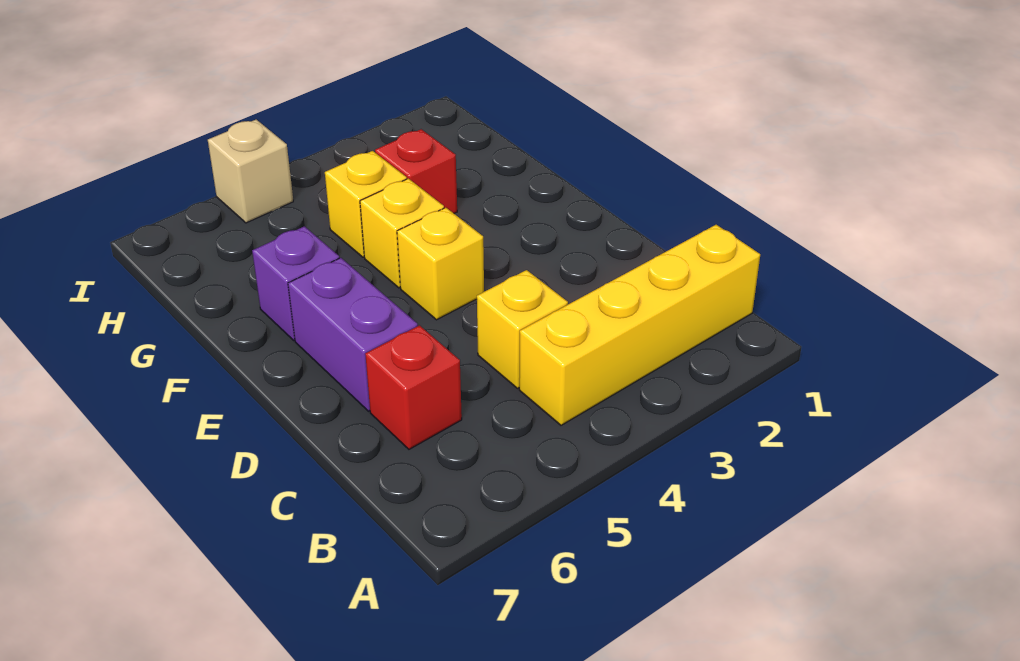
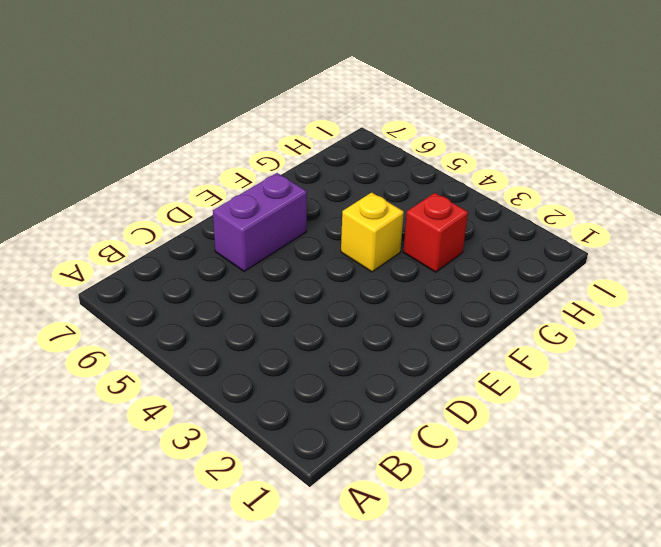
none -> yellow brick B1:B4 level 1
none -> yellow brick C4 level 1

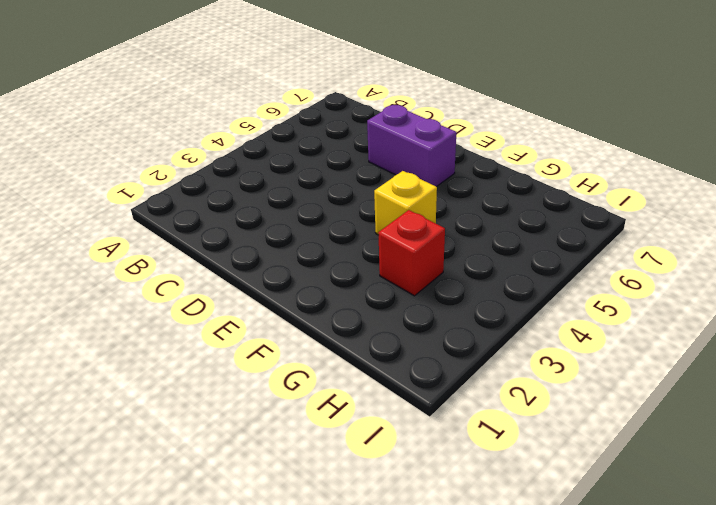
none -> yellow brick B1:B4 level 1
none -> yellow brick C4 level 1

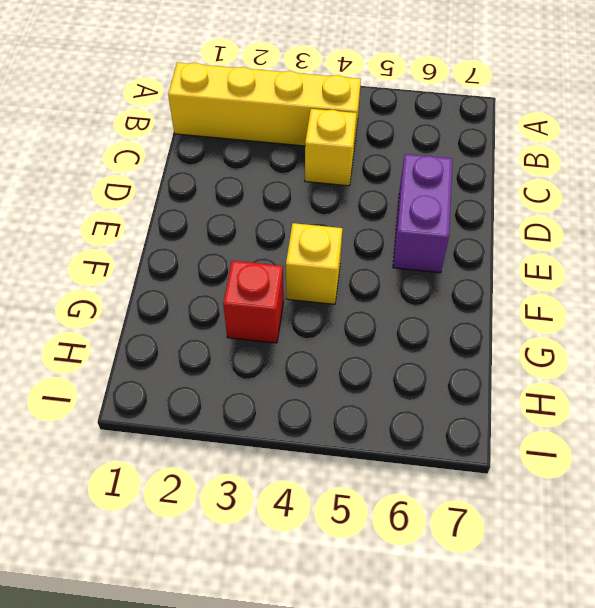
none -> red brick C6 level 1
none -> yellow brick E4 level 1

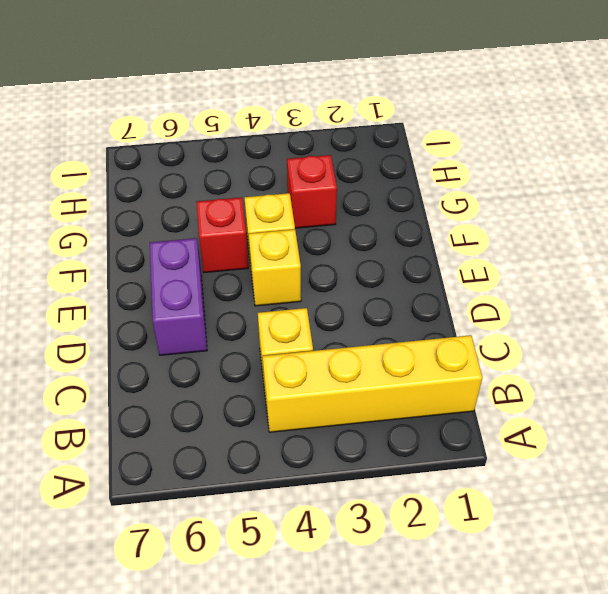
red brick F5 level 1 -> red brick C6 level 1
none -> purple brick F6 level 1
none -> yellow brick G4 level 1

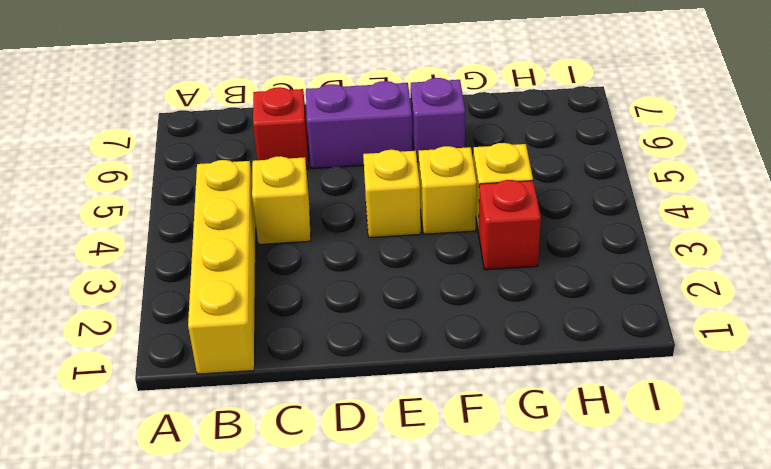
none -> tan brick I5 level 1

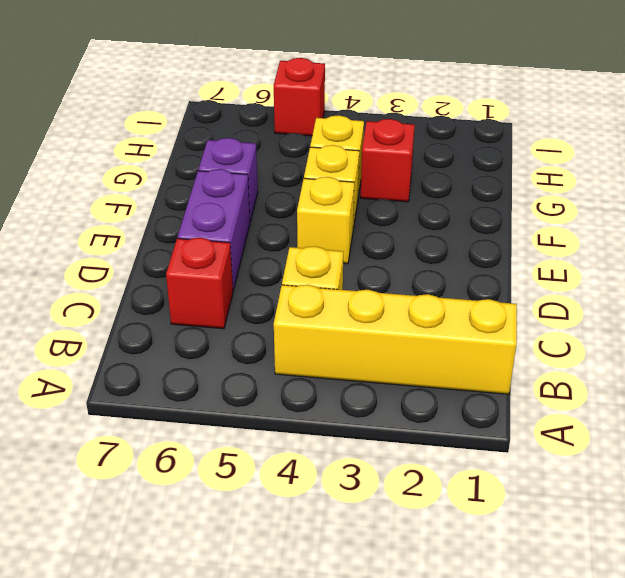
red brick I5 level 1 -> tan brick I5 level 1

